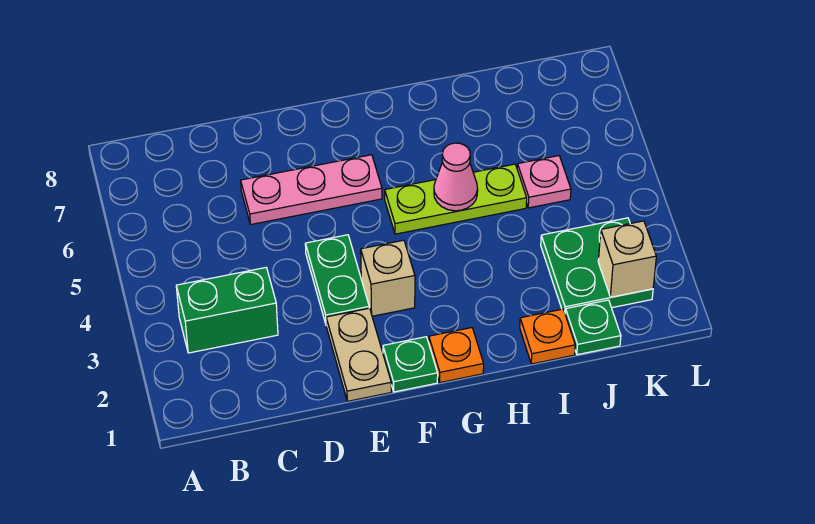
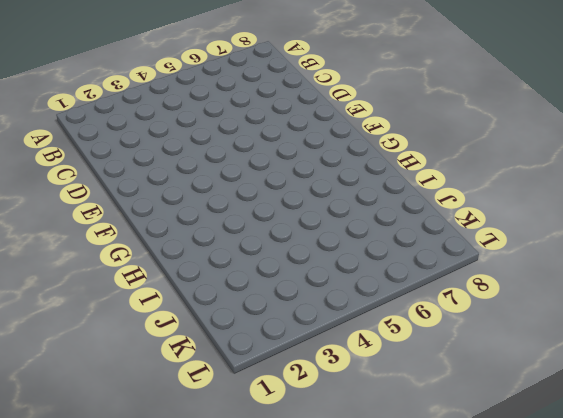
none -> green brick B3:C3 level 1
none -> pink plate D6:F6 level 1
none -> tan plate E1:E2 level 1

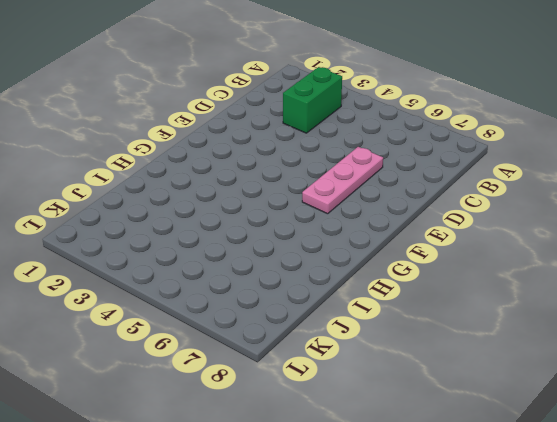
none -> tan plate E1:E2 level 1
none -> green plate E3:E4 level 1
none -> green plate F1 level 1

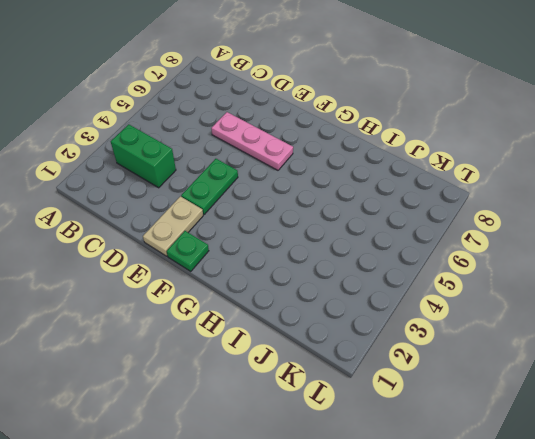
none -> tan brick F3 level 1
none -> orange plate G1 level 1
none -> lime plate G5:I5 level 1

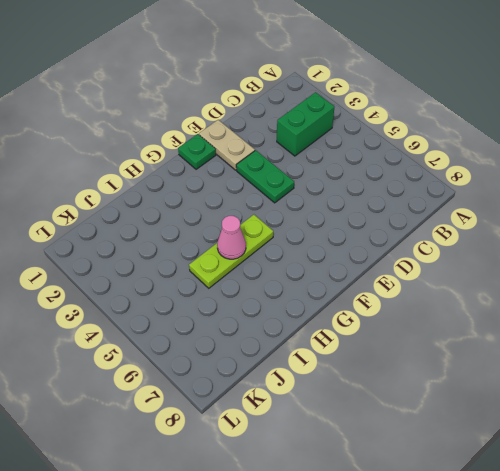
none -> pink plate D6:F6 level 1
none -> tan brick F3 level 1
none -> orange plate G1 level 1

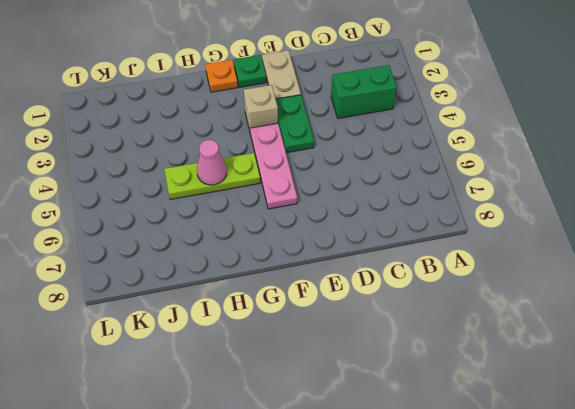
pink plate F4:F6 level 1 -> pink plate D6:F6 level 1
none -> orange plate I1 level 1
none -> green plate J1 level 1
none -> green plate J2:K3 level 1

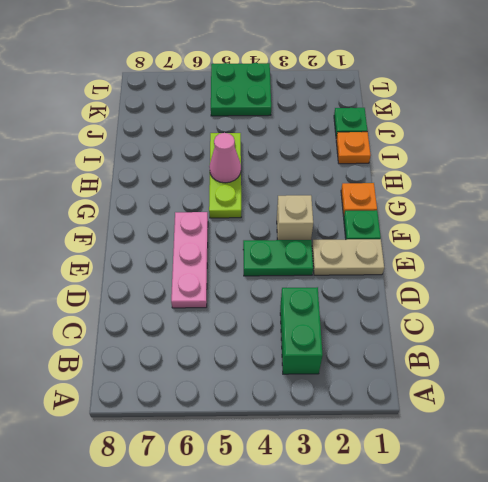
green plate K4:L5 level 1 -> green plate J2:K3 level 1
none -> pink plate J5 level 1
none -> tan brick K2 level 2

